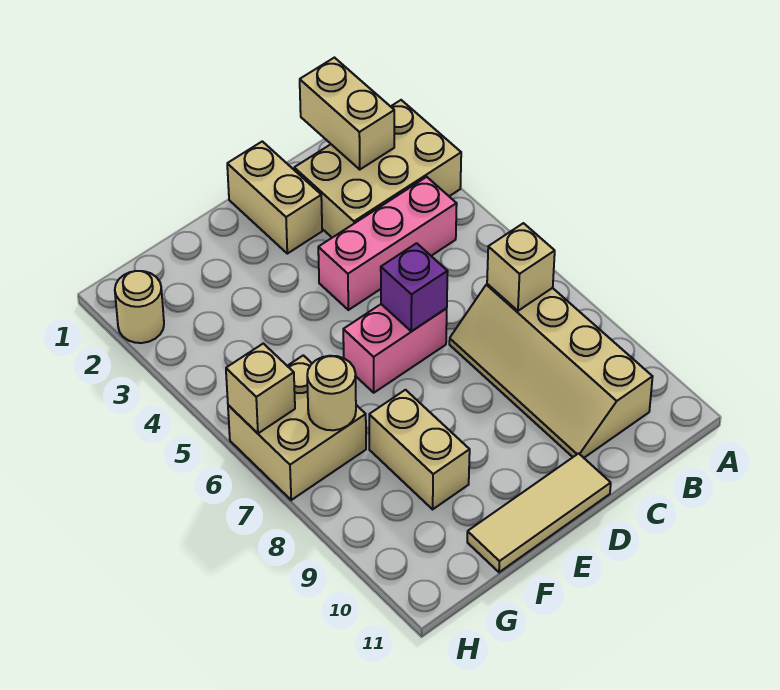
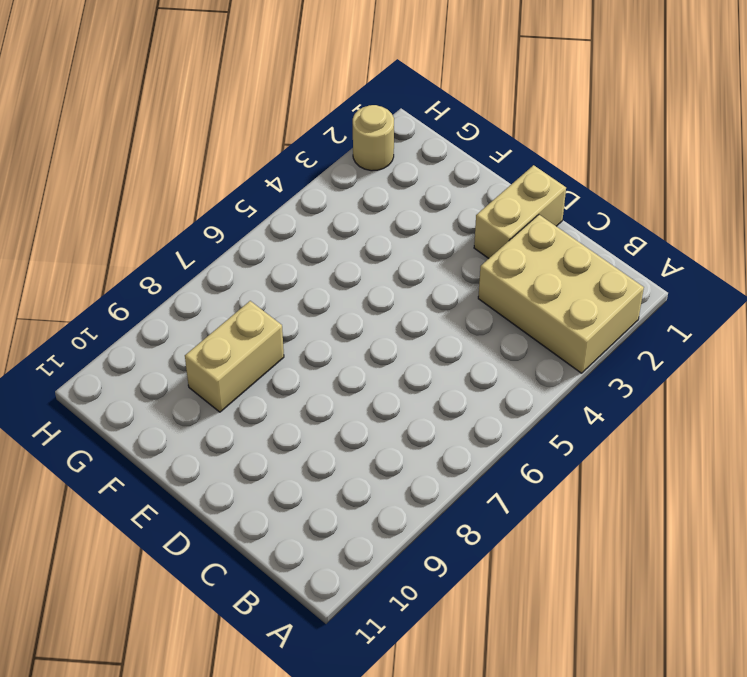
none -> pink brick B4:D4 level 1
none -> tan slope B7:C10 level 1 top B
none -> pink brick D6:E6 level 1

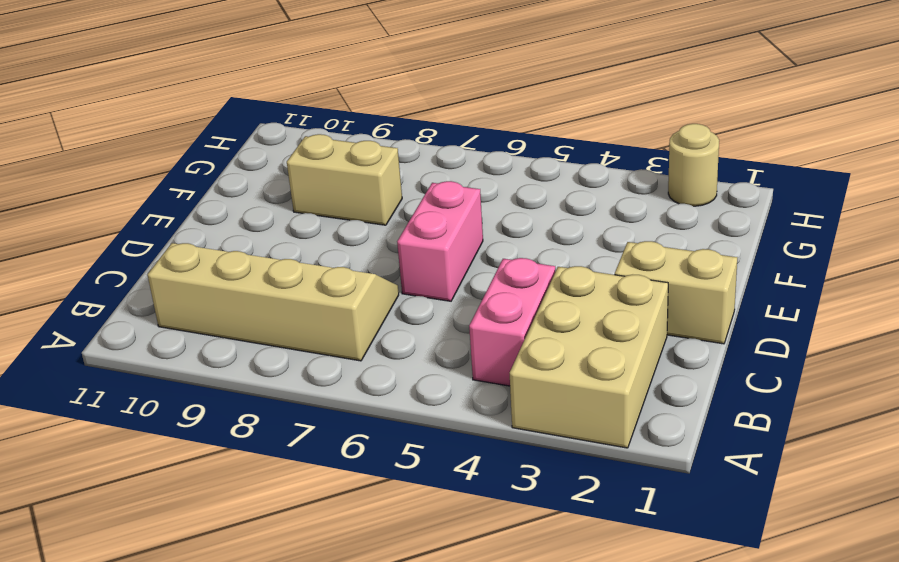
pink brick B4:C4 level 1 -> pink brick B4:D4 level 1
none -> tan tile D11:F11 level 1
none -> tan brick G6:H7 level 1
none -> tan brick B1:B2 level 2

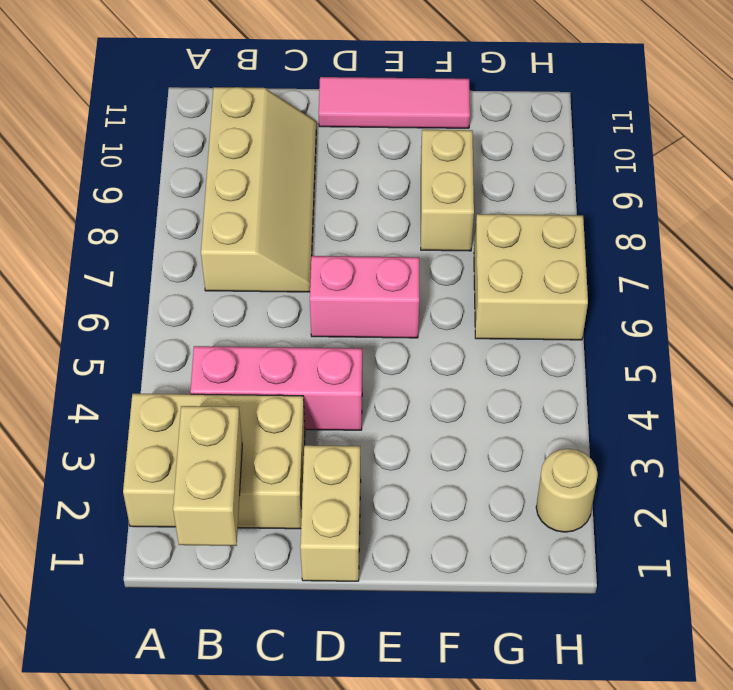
pink tile D11:F11 level 1 -> tan tile D11:F11 level 1
none -> tan brick B7 level 2
none -> purple brick D6 level 2
none -> tan round brick G7 level 2

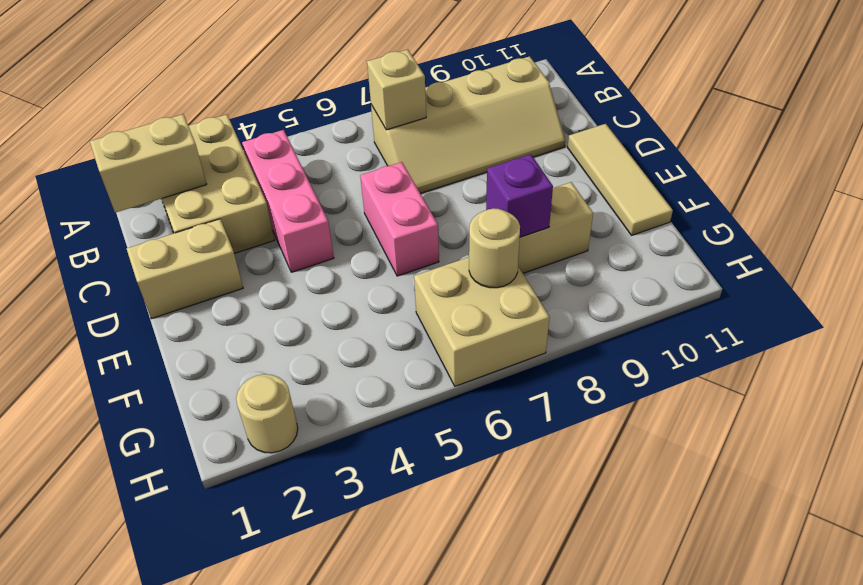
purple brick F8 level 2 -> purple brick D6 level 2
none -> tan brick H6 level 2

